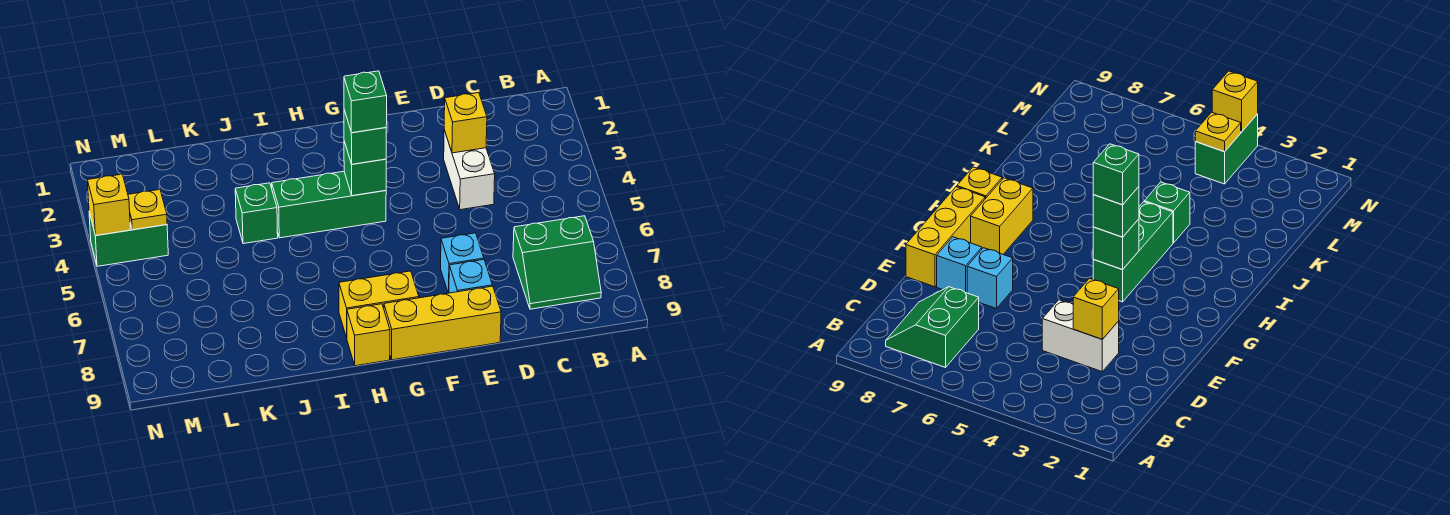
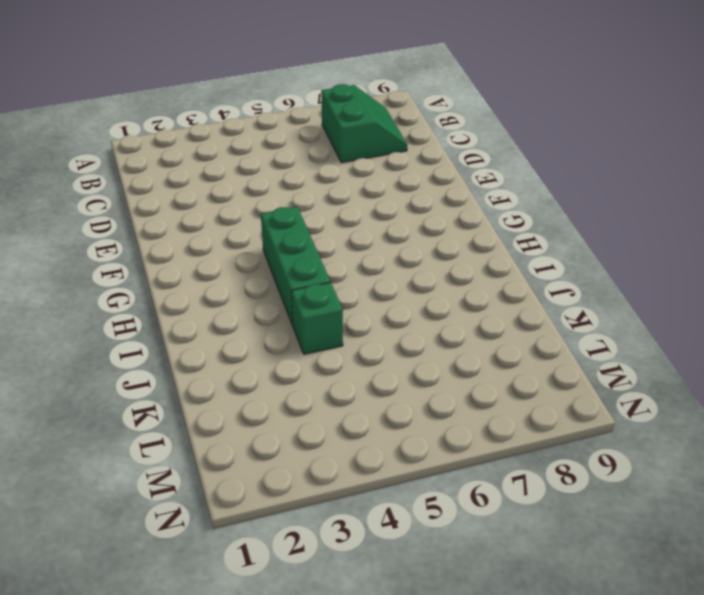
none -> white brick D3:D4 level 1
none -> cyan brick E7 level 1
none -> cyan brick E8 level 1

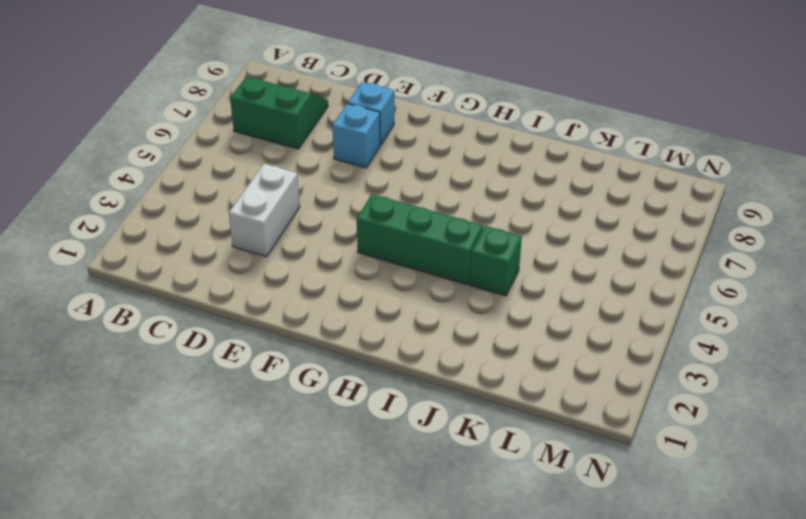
none -> yellow brick E9:G9 level 1
none -> yellow brick G8:H8 level 1
none -> yellow brick H9 level 1

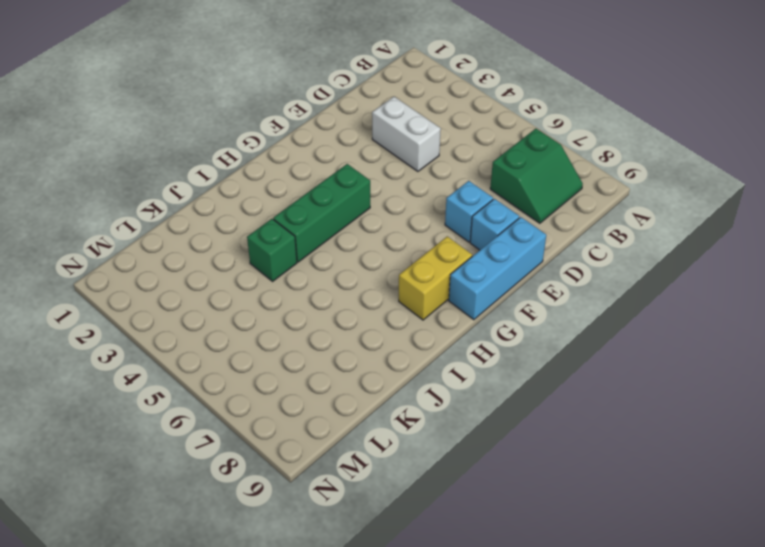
cyan brick E9:G9 level 1 -> yellow brick E9:G9 level 1
none -> yellow brick H9 level 1
none -> green brick M4:N4 level 1
none -> yellow brick D3 level 2

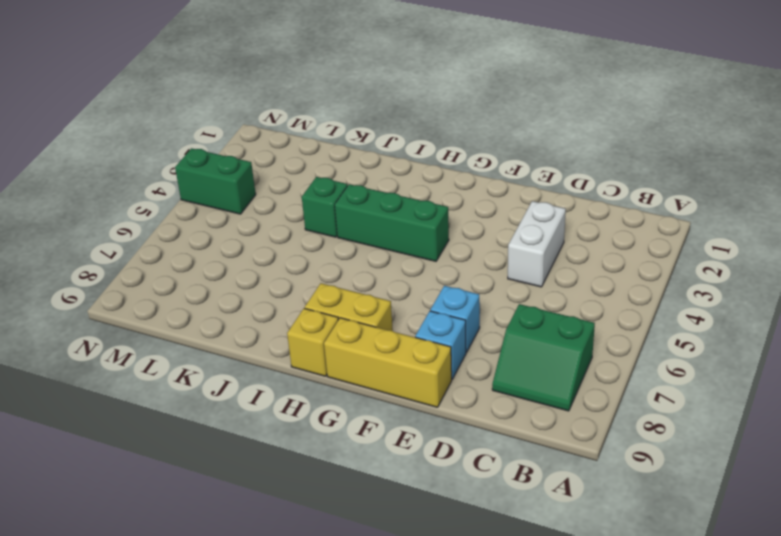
none -> yellow brick D3 level 2
none -> green brick G4 level 2
none -> yellow plate M4 level 2

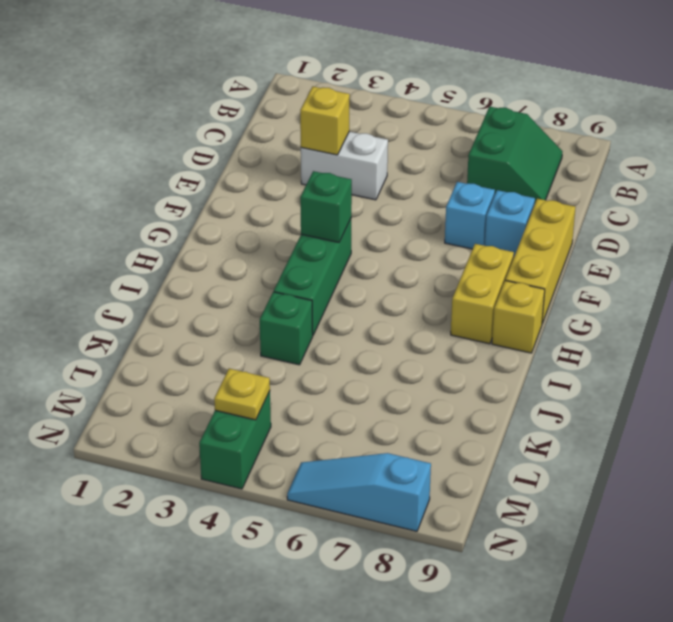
cyan slope N6:N8 level 1 top 8 -> none
none -> yellow brick N4 level 2
none -> green brick G4 level 3
none -> green brick G4 level 4

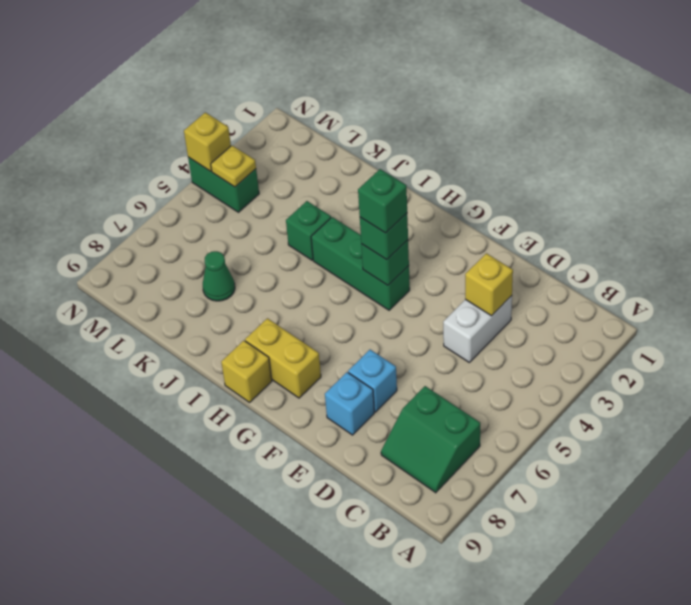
green cone K7 level 1 -> none
none -> yellow brick E9:G9 level 1

